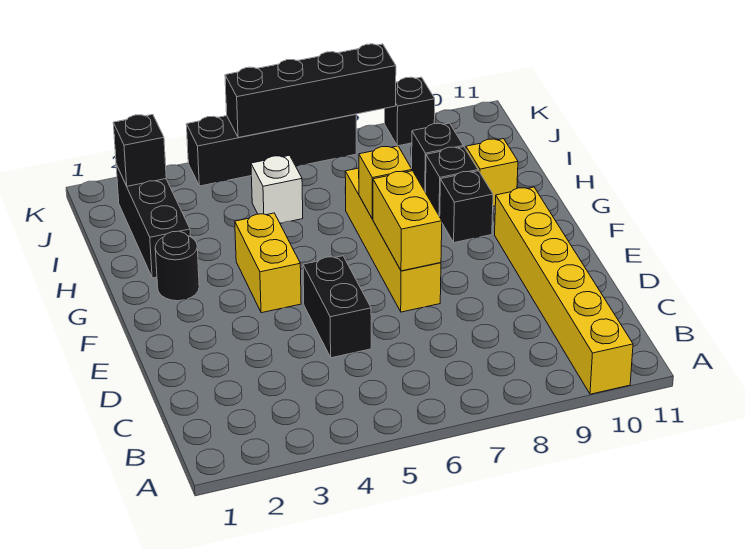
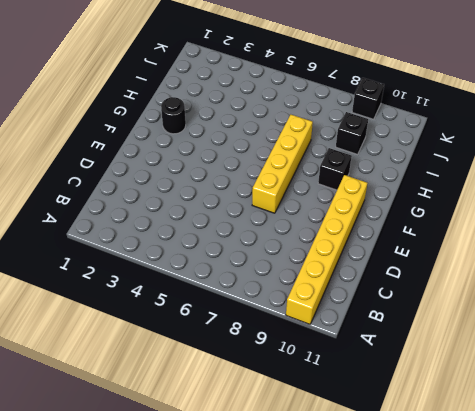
none -> black brick D5:E5 level 1
none -> yellow brick F4:G4 level 1
none -> black brick H2:J2 level 1

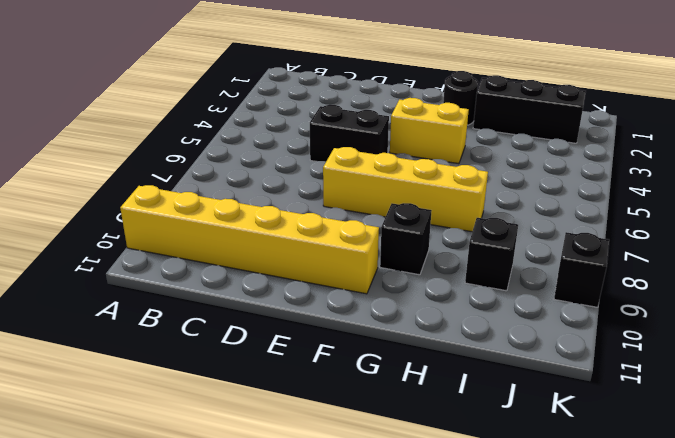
none -> black brick H9 level 1
none -> yellow brick H10 level 1
none -> white brick I5 level 1

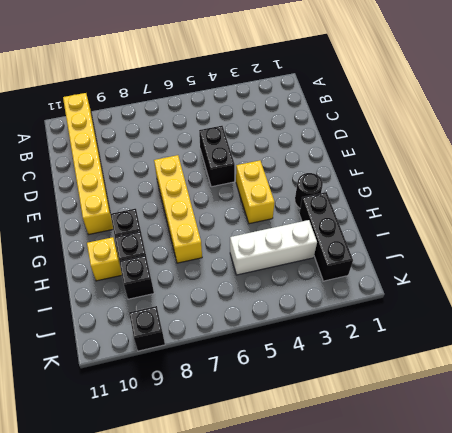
white brick I3:I5 level 1 -> white brick I5 level 1
none -> black brick K4:K7 level 1
none -> yellow brick E7:F7 level 2
none -> yellow brick G7 level 2

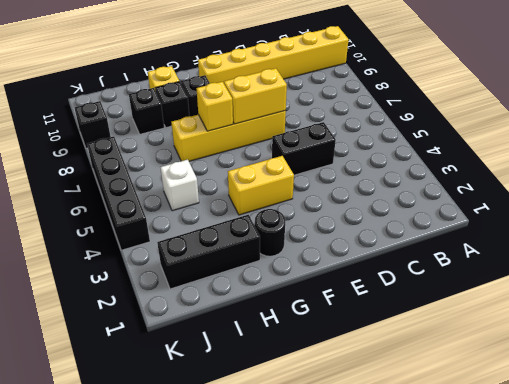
none -> black brick J2 level 2
none -> black brick K5:K8 level 2

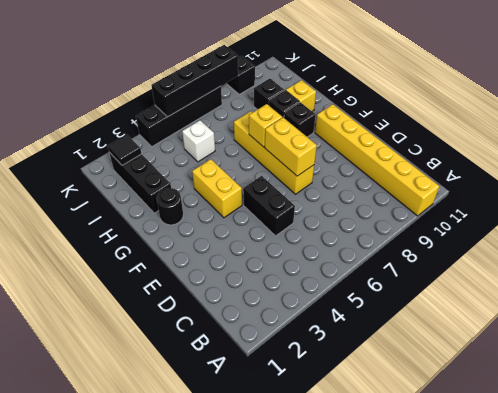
black tile J2 level 2 -> black brick J2 level 2

